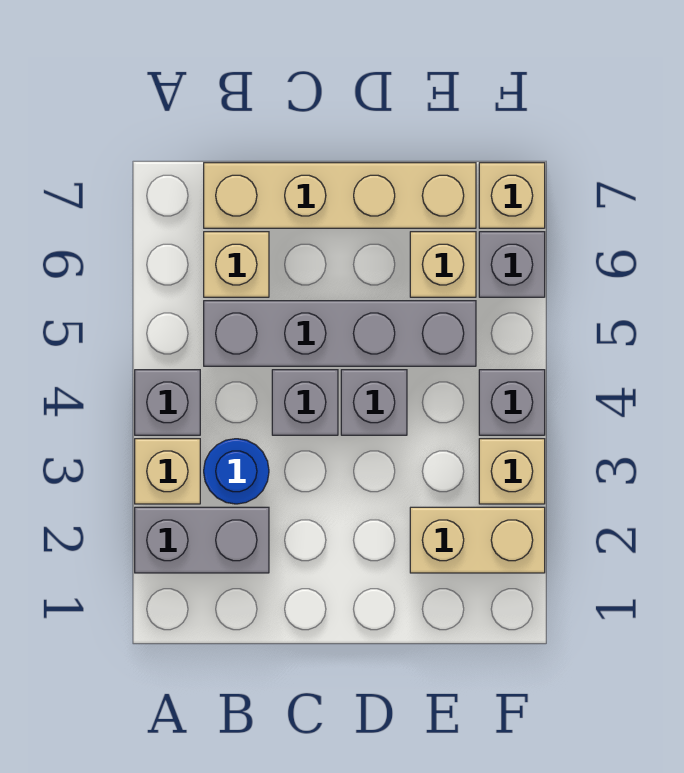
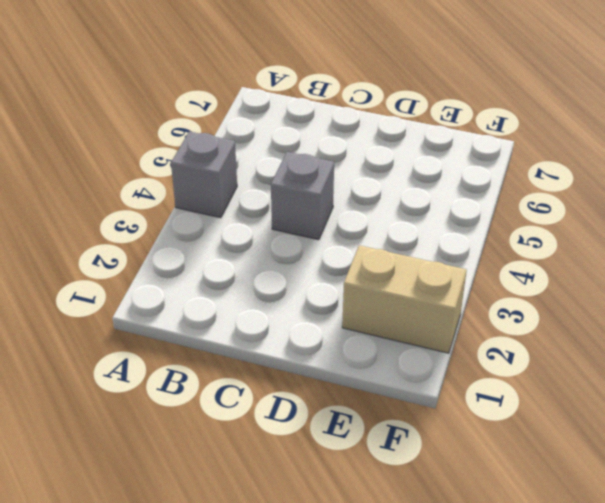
none -> grey brick A2:B2 level 1
none -> tan brick A3 level 1
none -> blue round brick B3 level 1

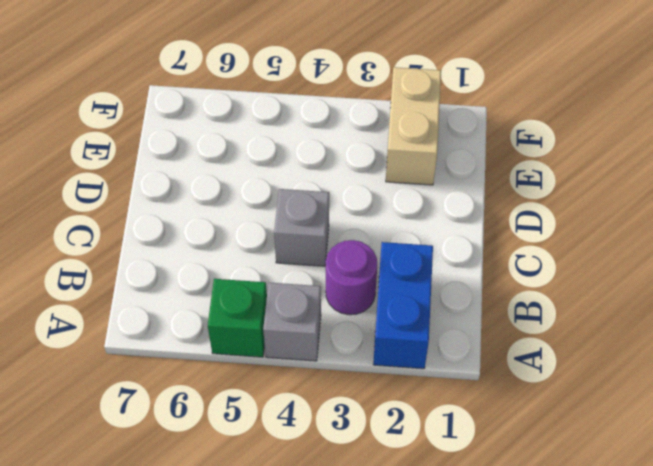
blue brick A2:B2 level 1 -> grey brick A2:B2 level 1
green brick A5 level 1 -> none
purple round brick B3 level 1 -> blue round brick B3 level 1
none -> tan brick A3 level 1
none -> grey brick B5:E5 level 1
none -> tan brick B6 level 1

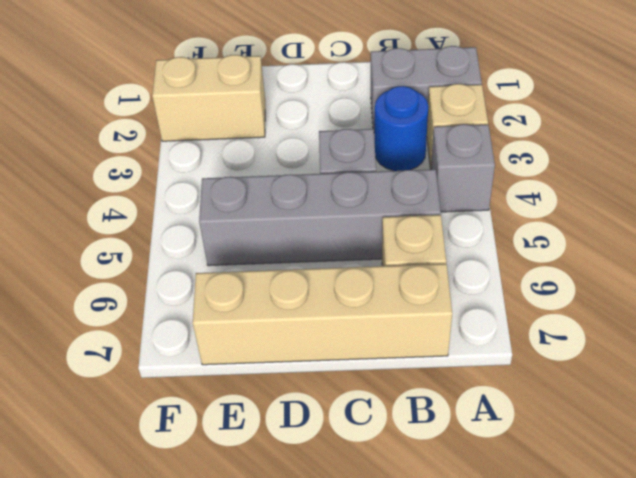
none -> grey brick D4 level 1
none -> tan brick E6 level 1
none -> tan brick F3 level 1

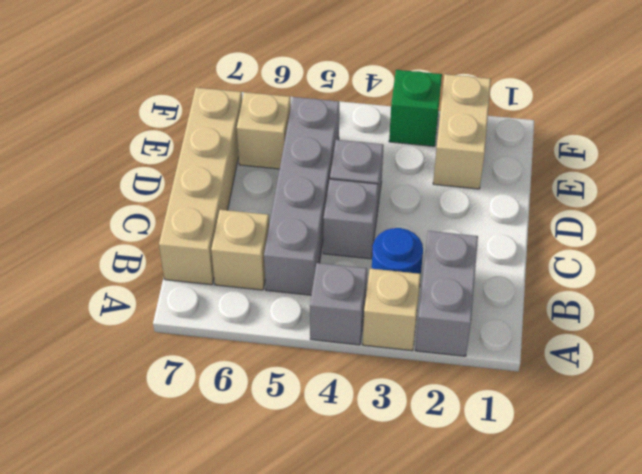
green brick F3 level 1 -> tan brick F3 level 1
none -> grey brick F4 level 1
none -> grey brick F6 level 1
none -> tan brick F7 level 1

